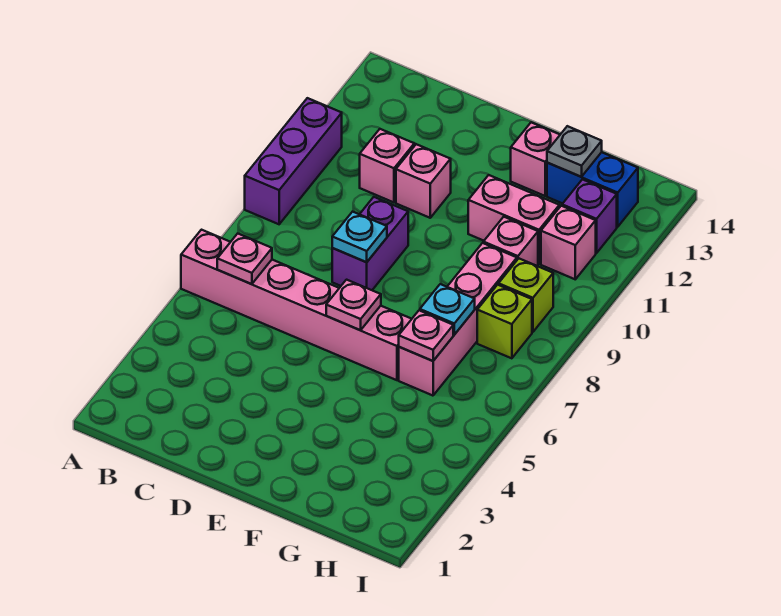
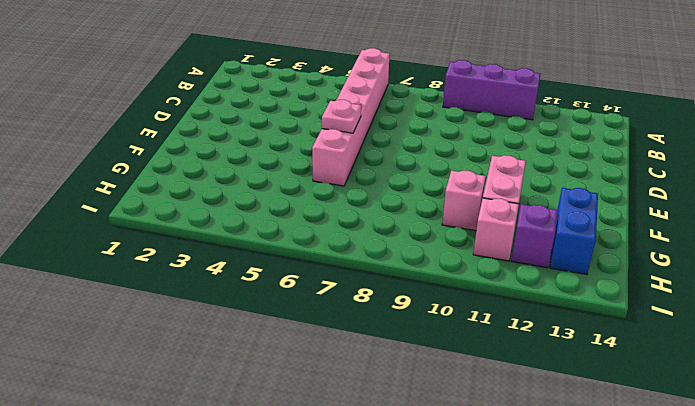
none -> pink brick C11 level 1
none -> purple brick D8:D9 level 1
none -> pink brick D11 level 1

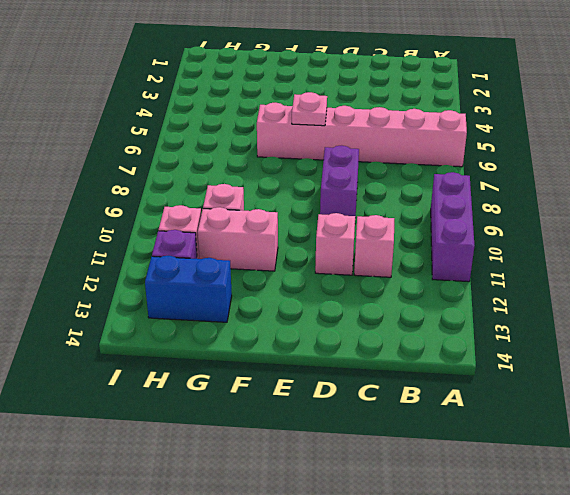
none -> pink brick F13 level 1
none -> pink brick G6:G9 level 1
none -> lime brick H8 level 1

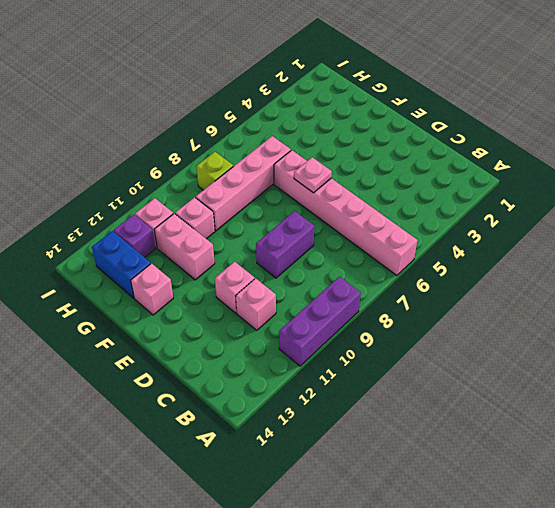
none -> lime brick H9 level 1
none -> pink plate B6 level 2
none -> cyan plate D8 level 2

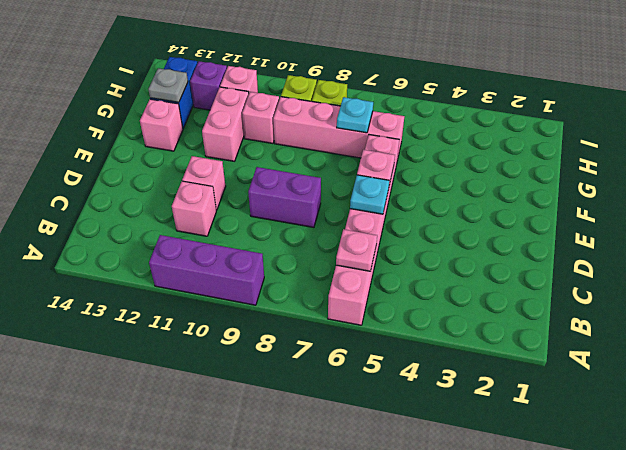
cyan plate D6 level 2 -> cyan plate D8 level 2
none -> pink plate G6 level 2

